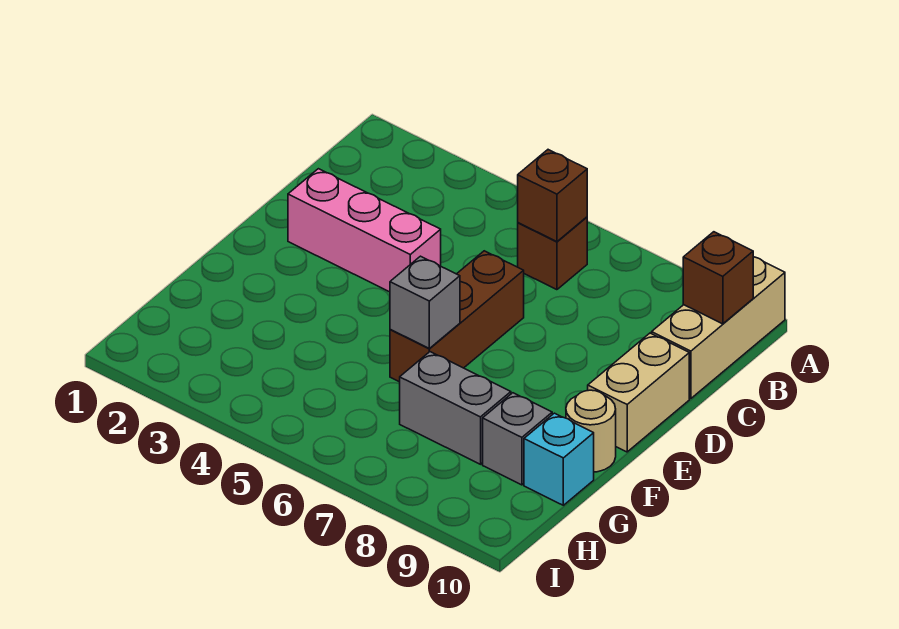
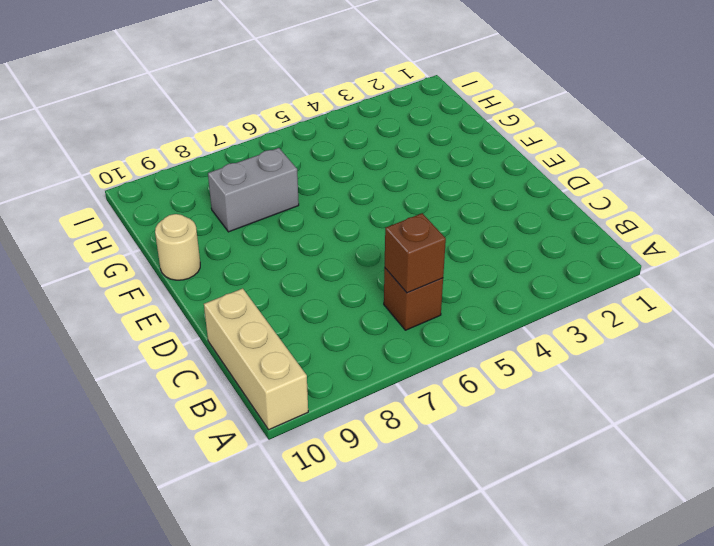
none -> pink brick D2:D4 level 1
none -> brown brick D6:F6 level 1
none -> tan brick D10:E10 level 1

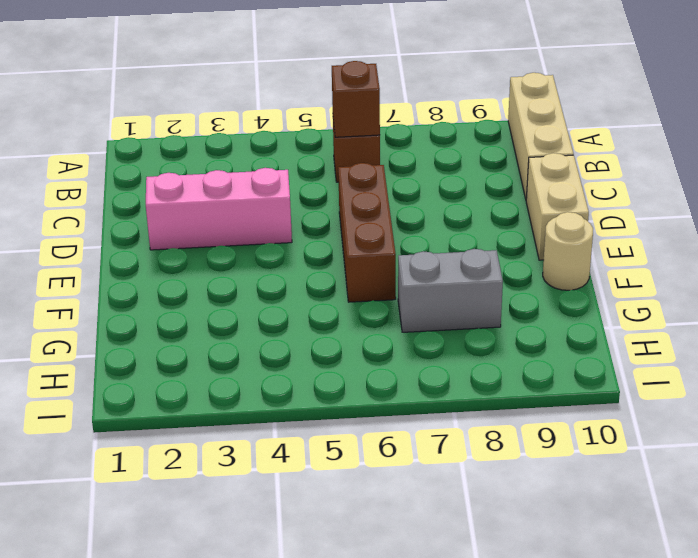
none -> grey brick G9 level 1
none -> cyan brick G10 level 1
none -> brown brick B10 level 2

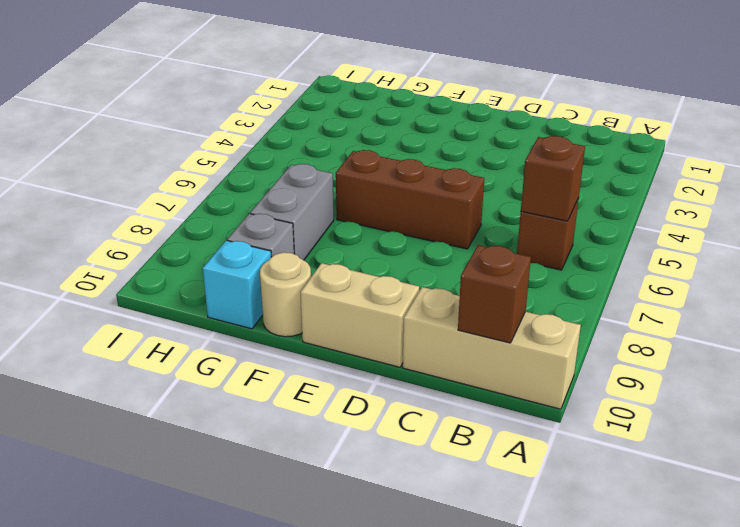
none -> pink brick D2:D4 level 1
none -> grey brick F6 level 2

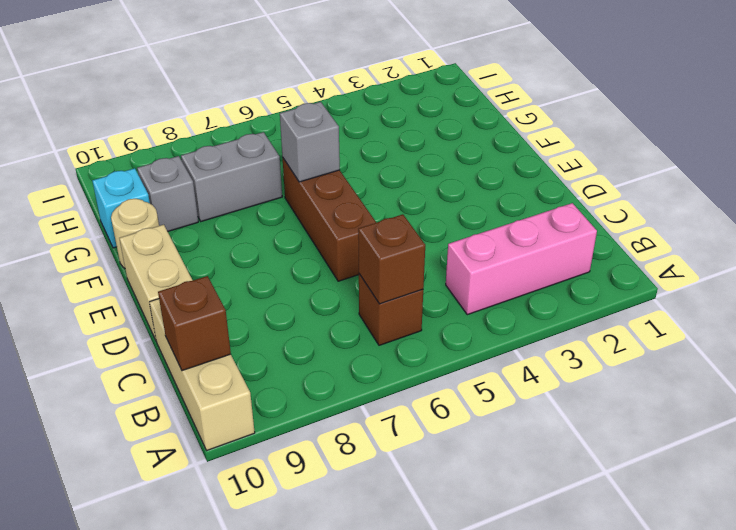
pink brick B2:B4 level 1 -> pink brick D2:D4 level 1

